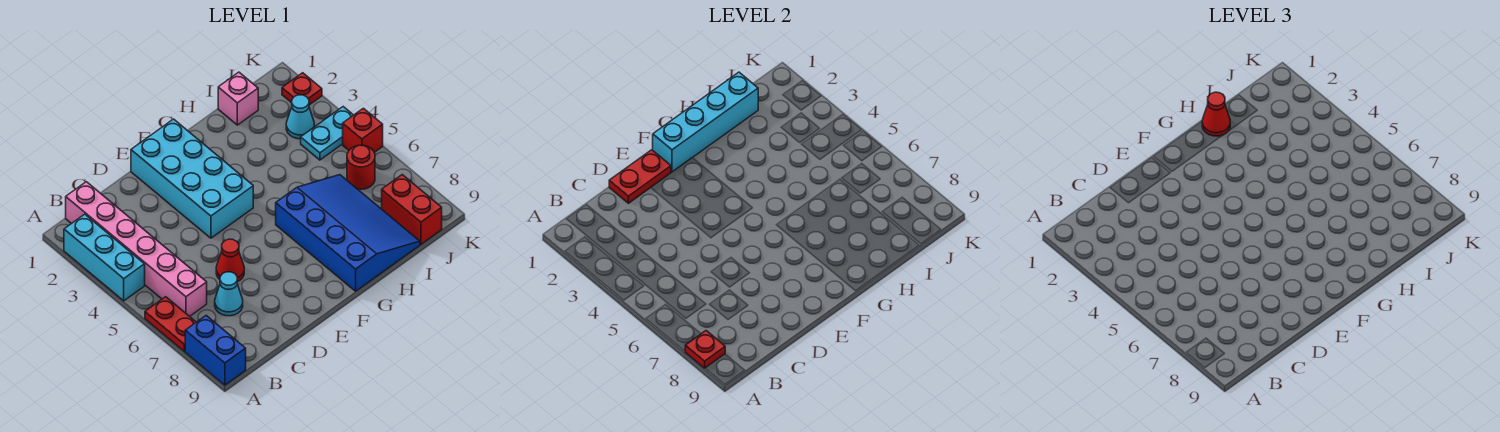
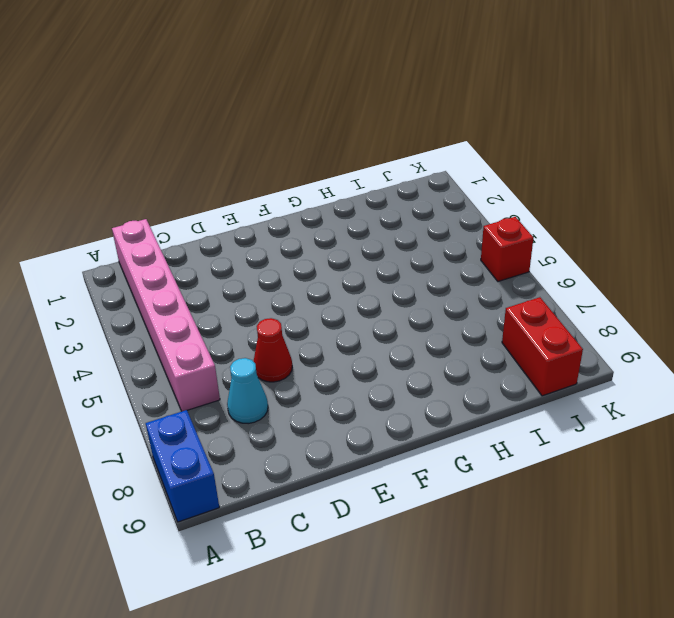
none -> cyan brick A2:A4 level 1
none -> red plate A6:A7 level 1
none -> cyan brick E1:F4 level 1

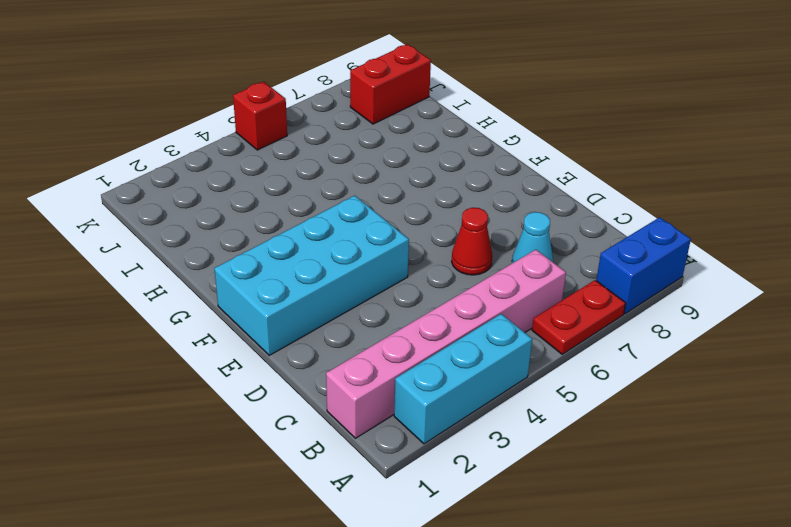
none -> blue slope G6:I9 level 1 top G
none -> pink brick I1 level 1
none -> cyan cone J3 level 1

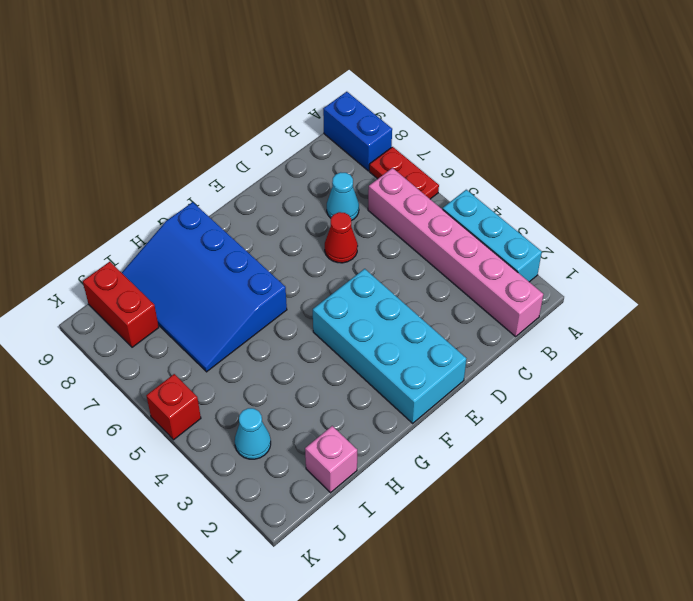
none -> cyan plate J4:K4 level 1
none -> red round brick J6 level 1
none -> red plate K2 level 1

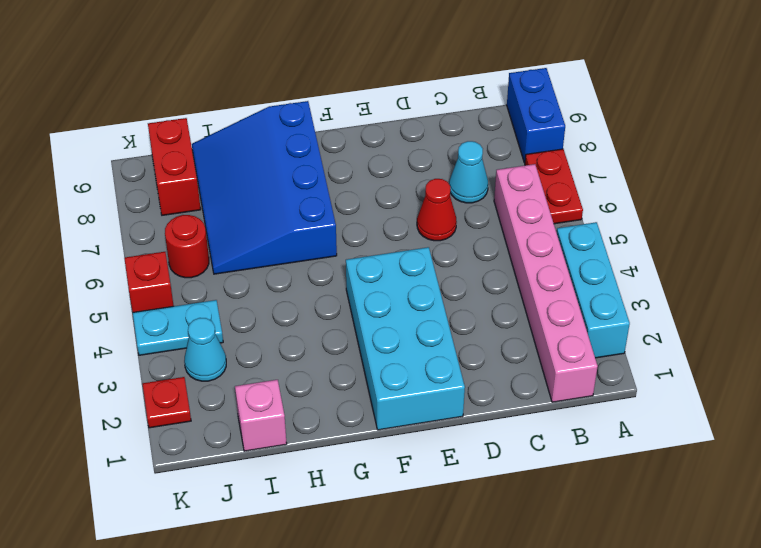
none -> red plate A8 level 2
none -> red plate D1:E1 level 2
none -> cyan brick F1:I1 level 2

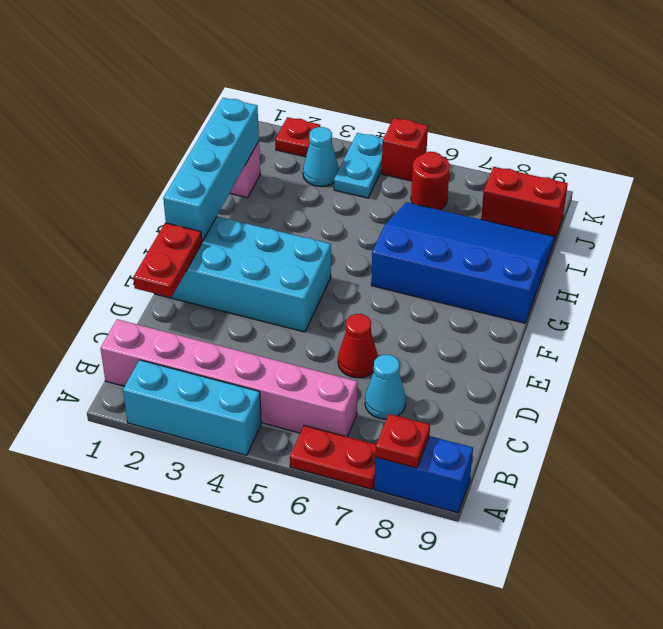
none -> red cone H1 level 3

